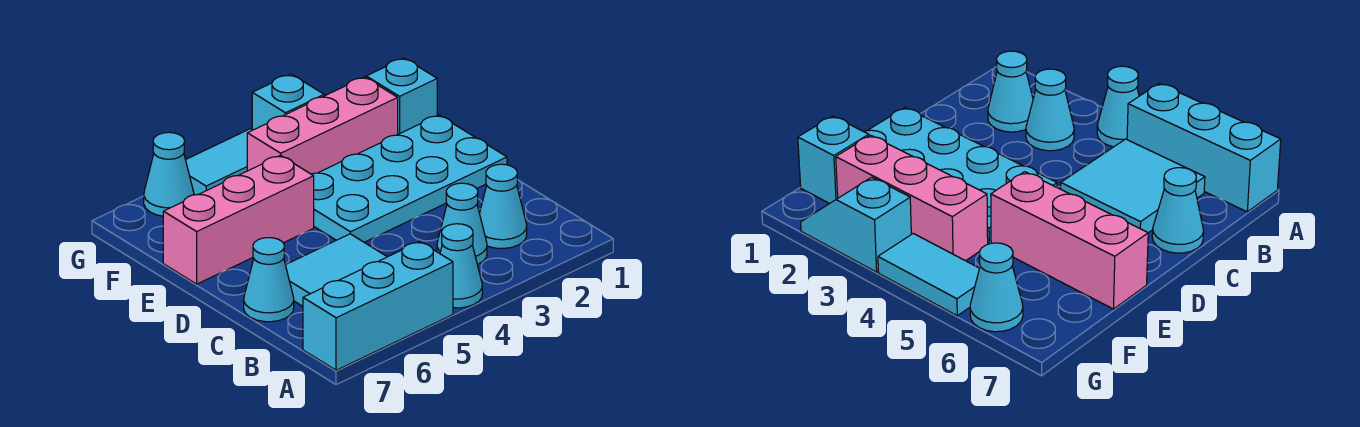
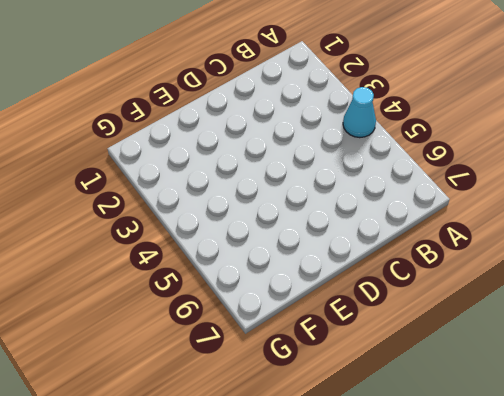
none -> cyan brick A5:A7 level 1
none -> cyan cone B2 level 1
none -> cyan cone B3 level 1

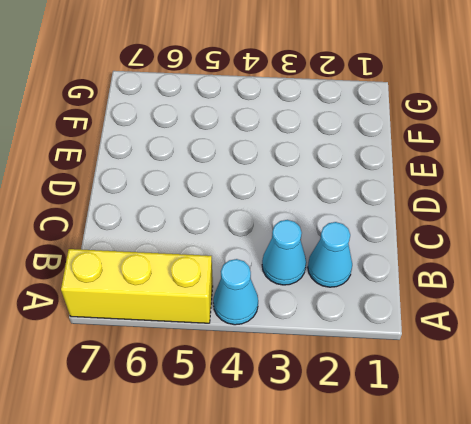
yellow brick A5:A7 level 1 -> cyan brick A5:A7 level 1
none -> cyan tile B5:C6 level 1
none -> cyan cone C7 level 1
none -> cyan plate D1:E4 level 1

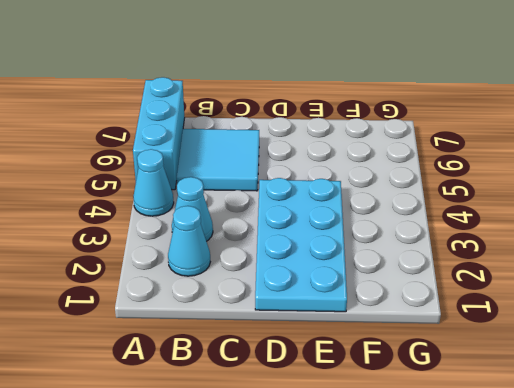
none -> cyan cone C7 level 1
none -> pink brick E5:E7 level 1
none -> cyan brick F1 level 1

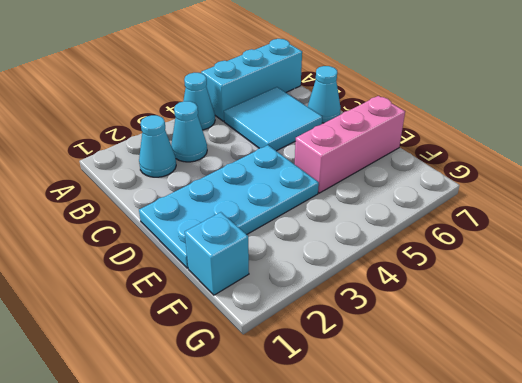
none -> pink brick F2:F4 level 1
none -> cyan slope G2:G3 level 1 top 3
none -> cyan tile G4:G5 level 1

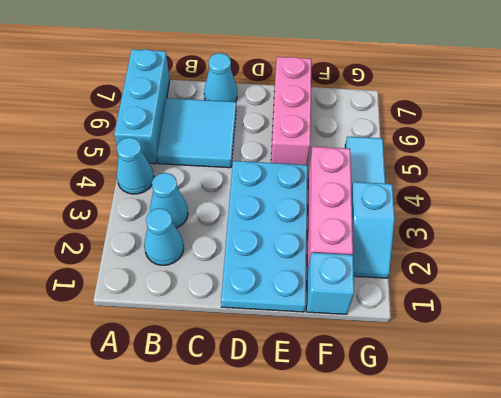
none -> cyan cone G6 level 1

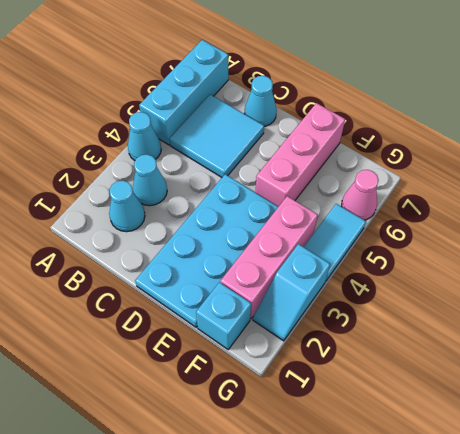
pink cone G6 level 1 -> cyan cone G6 level 1

